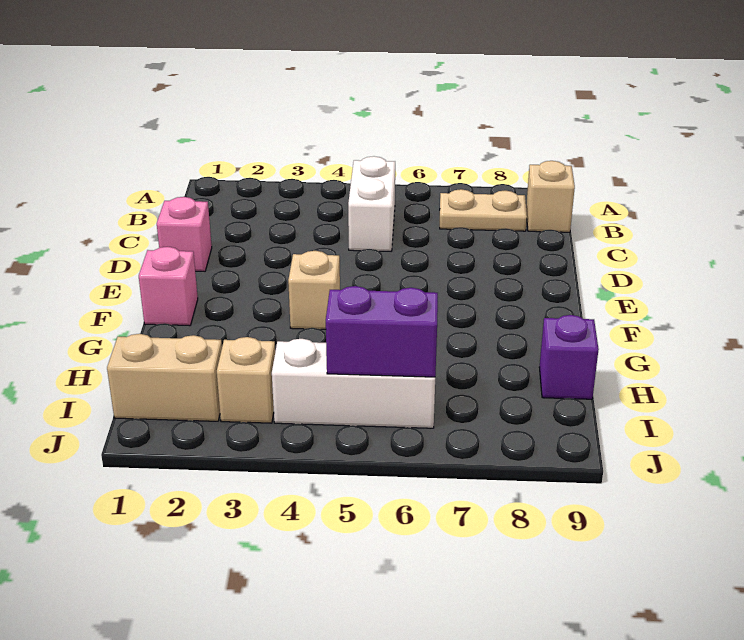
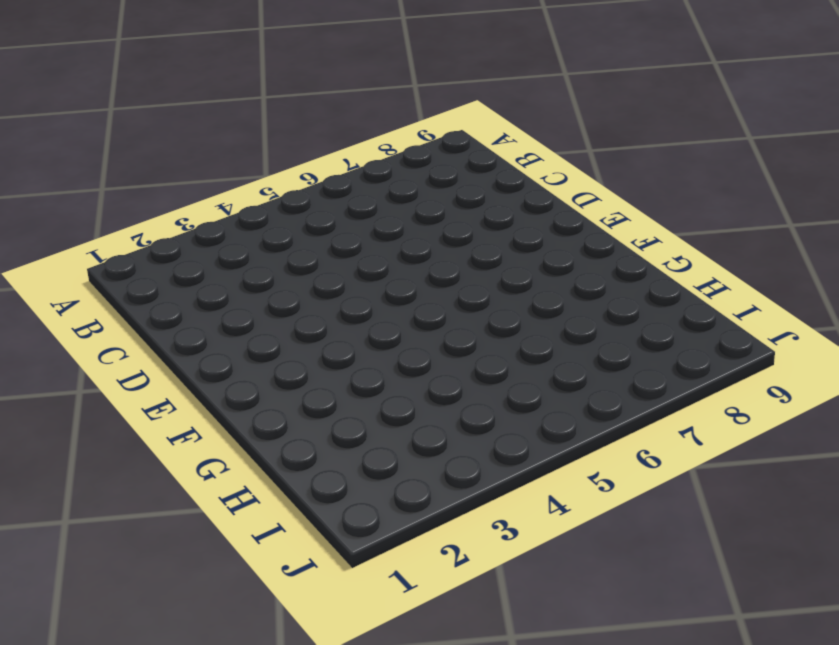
none -> white brick B5:C5 level 1
none -> tan plate B7:B8 level 1

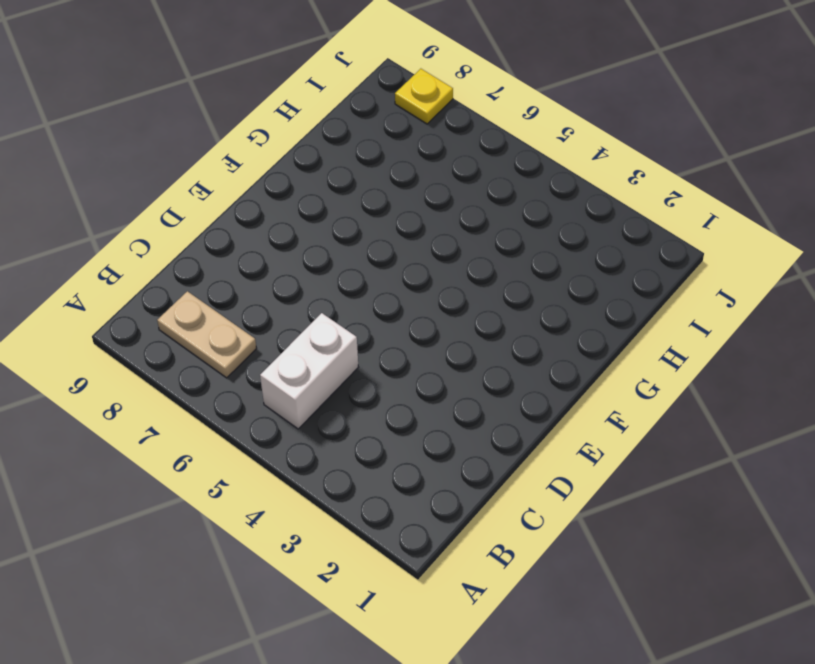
yellow plate J8 level 1 -> none
none -> tan brick B9 level 1
none -> pink brick D1 level 1

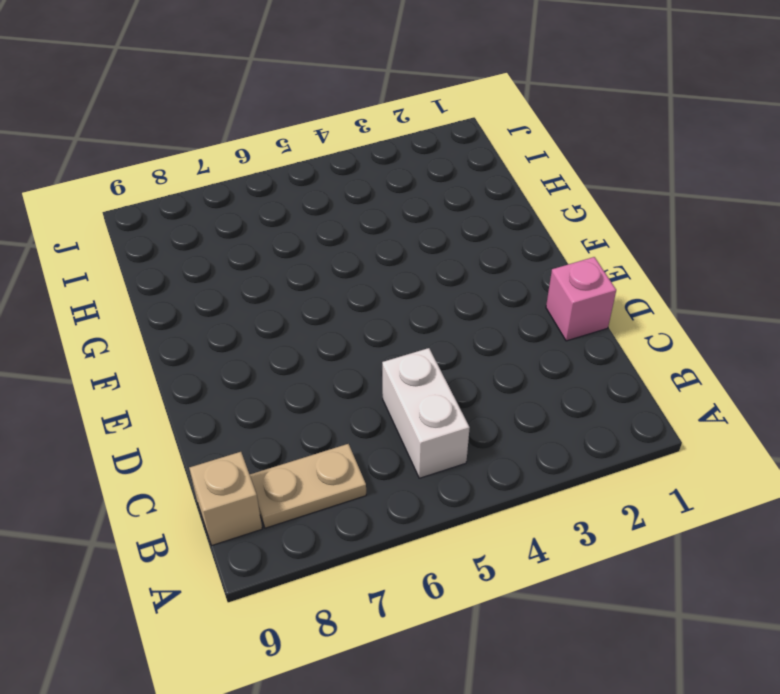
none -> pink brick F1 level 1
none -> tan brick F4 level 1

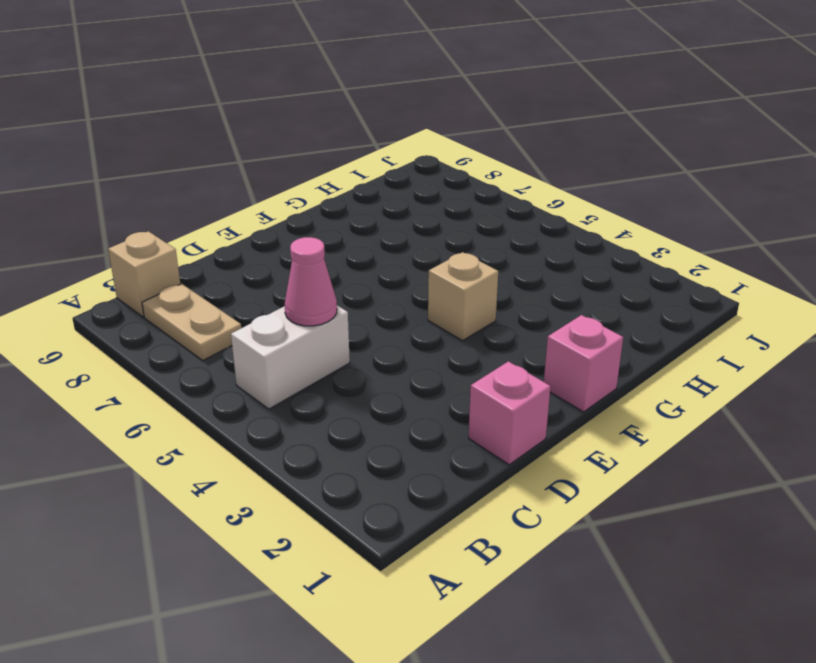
pink cone C5 level 2 -> none
none -> purple brick H9 level 1
none -> tan brick I1:I2 level 1

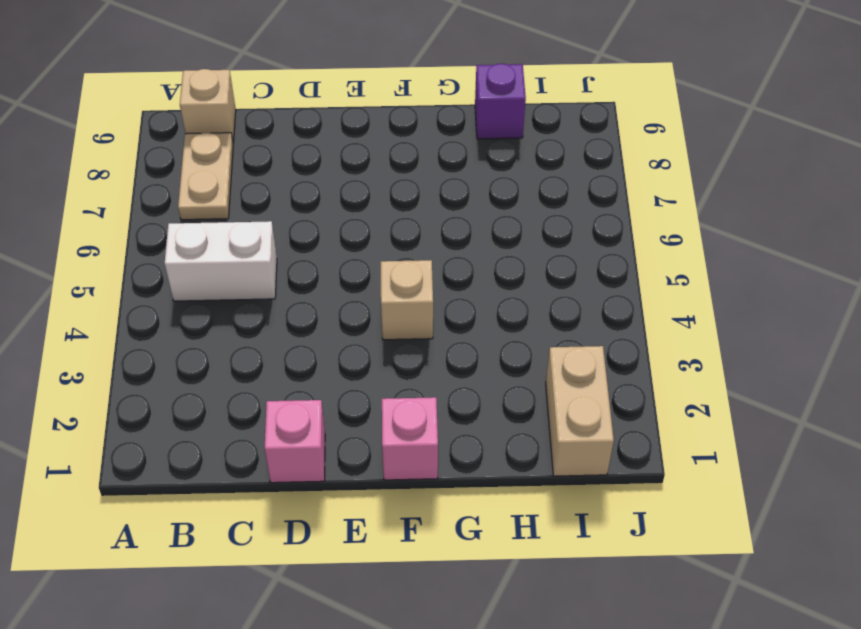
none -> tan brick I3 level 1
none -> white brick I4:I6 level 1

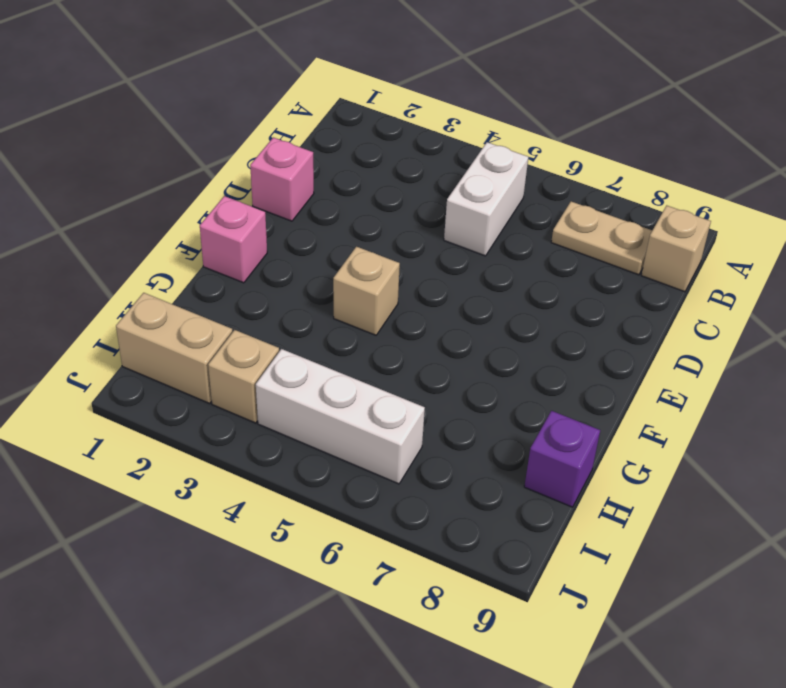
none -> purple brick I5:I6 level 2

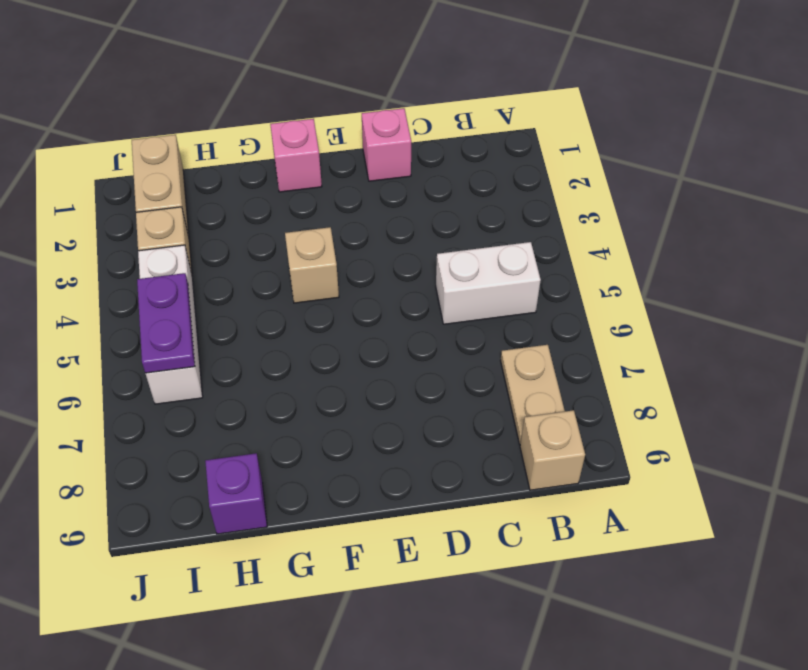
purple plate I5:I6 level 2 -> purple brick I5:I6 level 2

